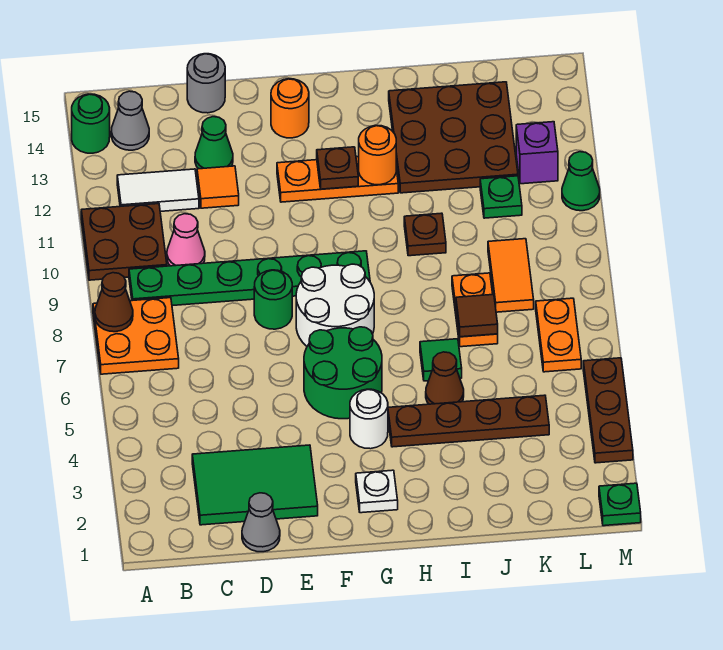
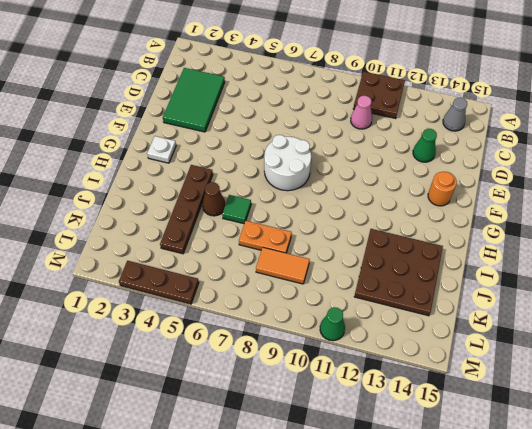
none -> orange plate A7:B8 level 1
none -> green round brick A14 level 1
none -> green plate B9:G9 level 1
none -> white tile B12:C12 level 1

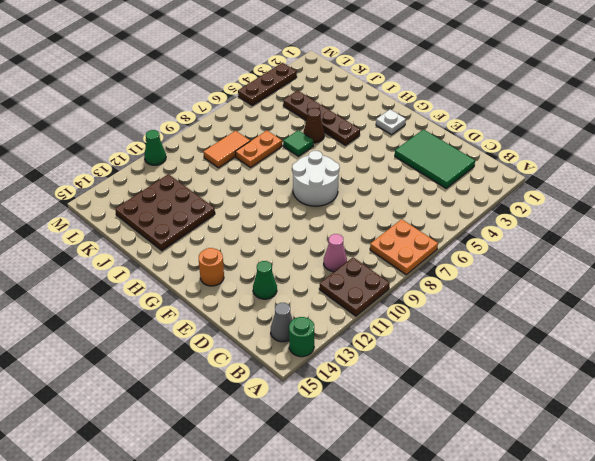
none -> green plate B9:G9 level 1
none -> white tile B12:C12 level 1
none -> grey cone D1 level 1
none -> orange tile D12 level 1

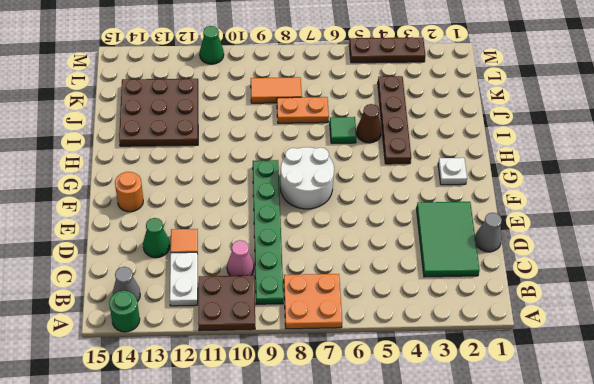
white plate B12:C12 level 1 -> white tile B12:C12 level 1
none -> grey round brick D15 level 1
none -> green round brick E8 level 1
none -> green round brick F5:G6 level 1
none -> orange plate F12:H12 level 1

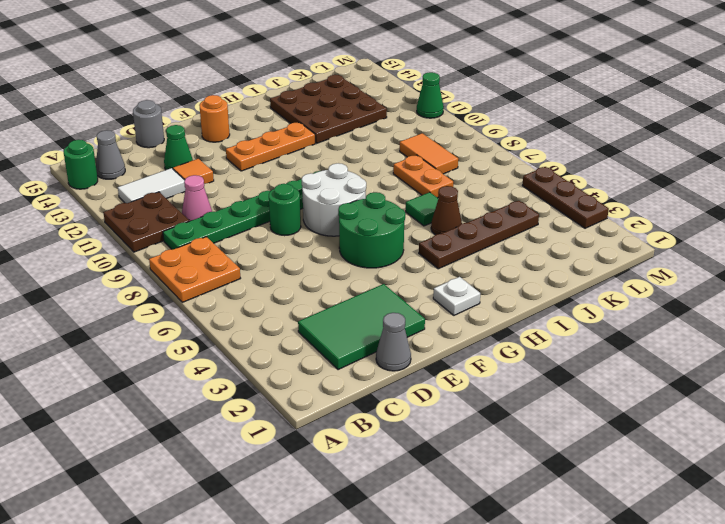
none -> white round brick G4 level 1
none -> brown plate I10 level 1
none -> green plate K11 level 1
none -> orange plate L6:L7 level 1

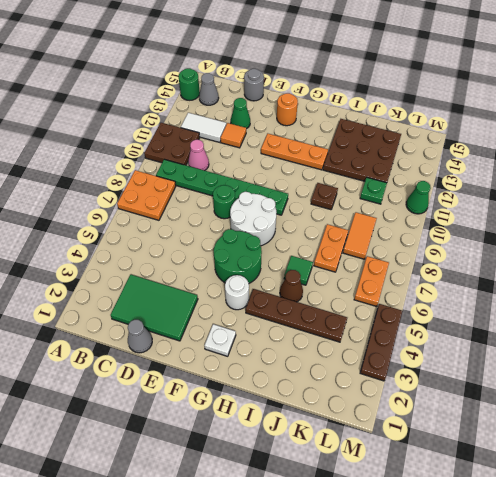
none -> purple brick L12 level 1
none -> green plate M1 level 1
none -> brown cone A8 level 2
none -> brown plate G12 level 2

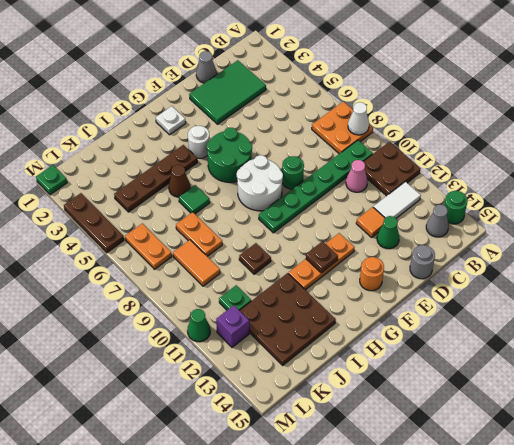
white cone A8 level 2 -> brown cone A8 level 2
none -> orange round brick H12 level 2
none -> brown tile J7 level 2

